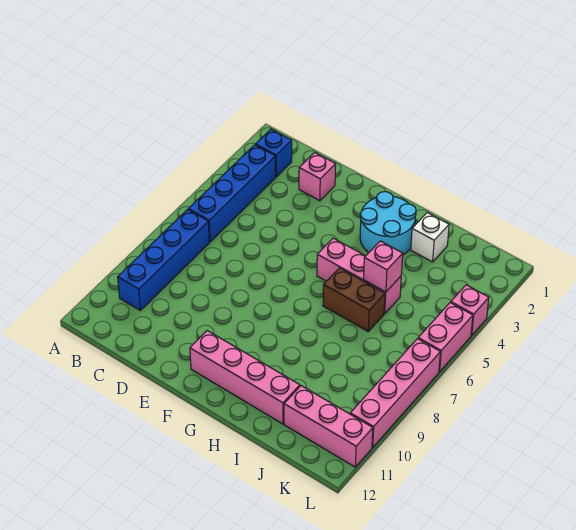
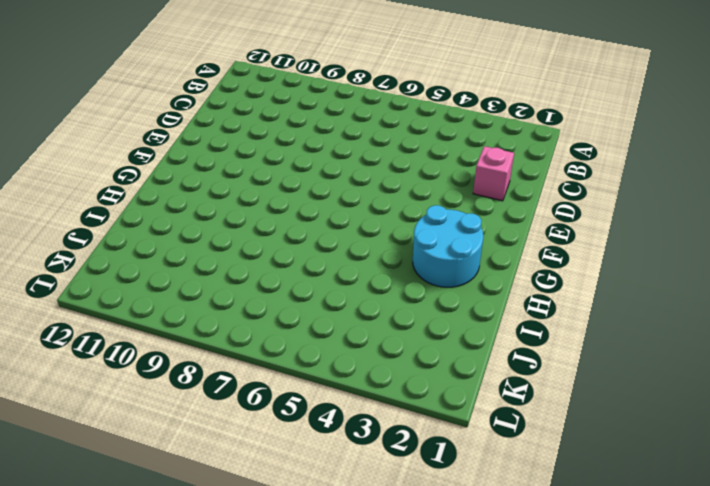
none -> blue brick B2 level 1
none -> blue brick B3:B6 level 1
none -> blue brick B7:B10 level 1

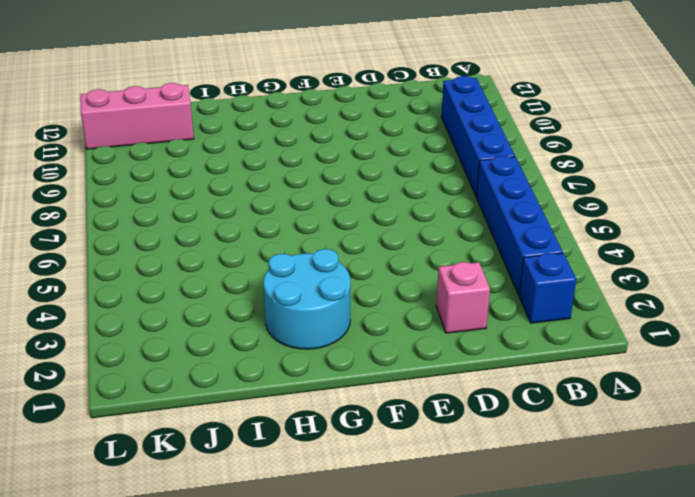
none -> pink brick F11:I11 level 1
none -> pink brick G5:I5 level 1
none -> brown brick H6:I6 level 1

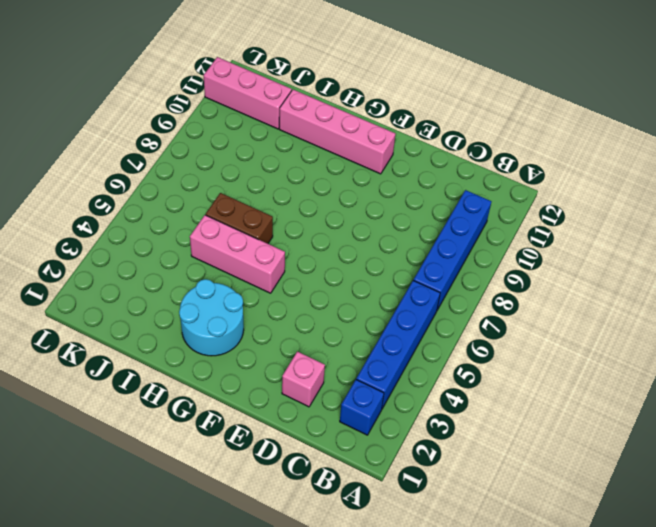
none -> white brick I2 level 1
none -> pink brick L4 level 1
none -> pink brick L5:L6 level 1

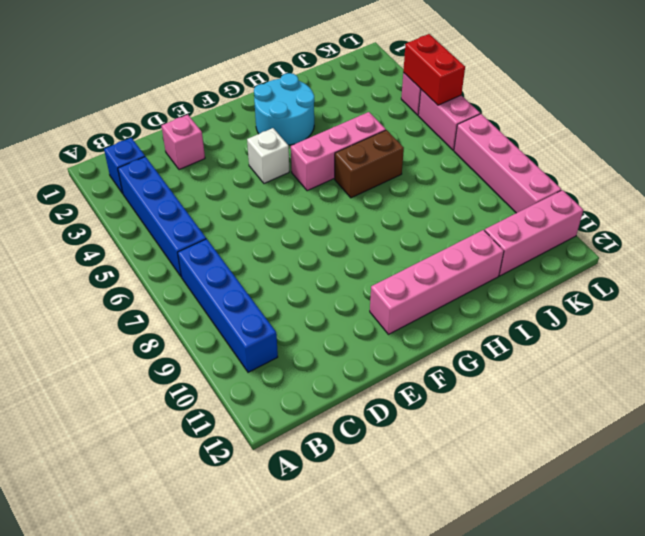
white brick F4 level 1 -> white brick I2 level 1
red brick L4:L5 level 2 -> none
none -> pink brick I5 level 2

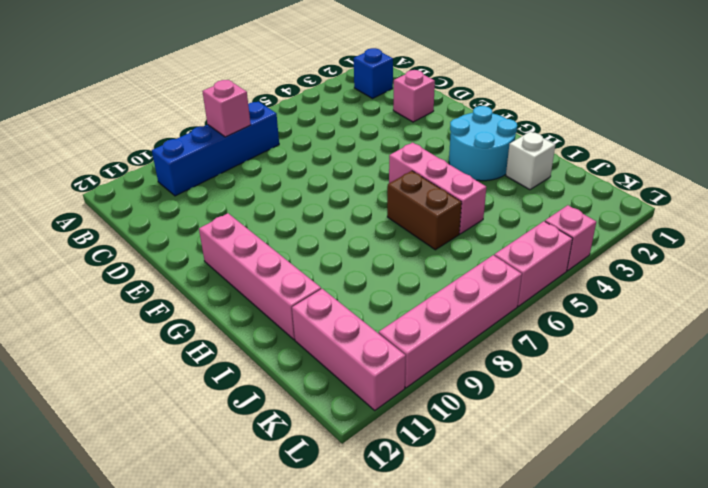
pink brick B8 level 2 -> pink brick I5 level 2
none -> blue brick B3:B6 level 1

